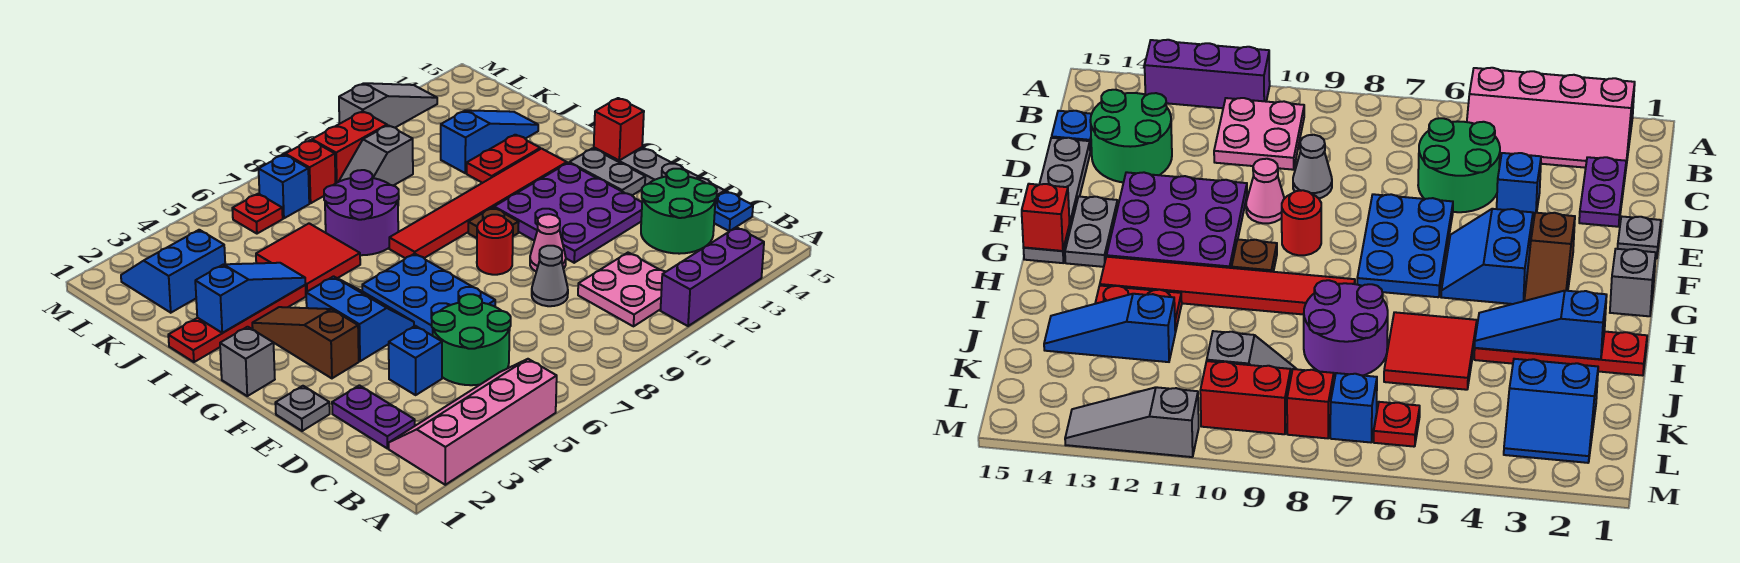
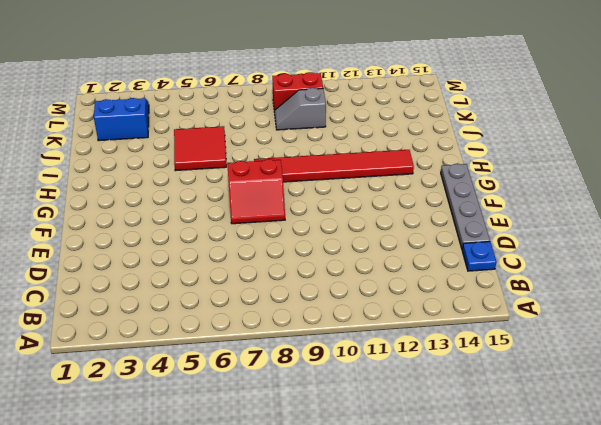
red slope F7:G8 level 1 top G -> blue plate E6:G7 level 1
none -> pink slope A2:B5 level 1 top A
none -> purple brick A11:A13 level 1
none -> pink plate B10:C11 level 1
none -> purple plate C2:D2 level 1

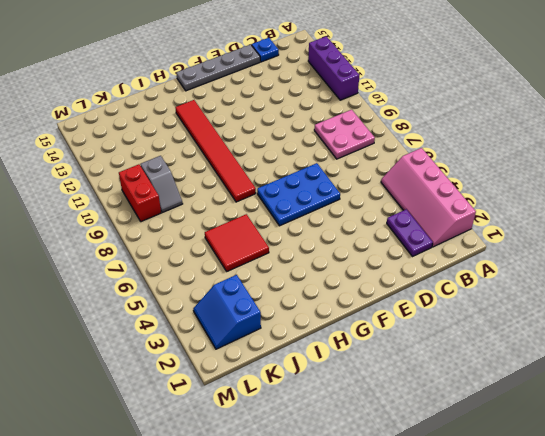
pink plate B8:C9 level 1 -> pink plate B10:C11 level 1
purple plate C2:C3 level 1 -> purple plate C2:D2 level 1
none -> green round brick C5:D6 level 1
none -> green round brick C13:D14 level 1
none -> blue brick D4 level 1
none -> grey cone D9 level 1

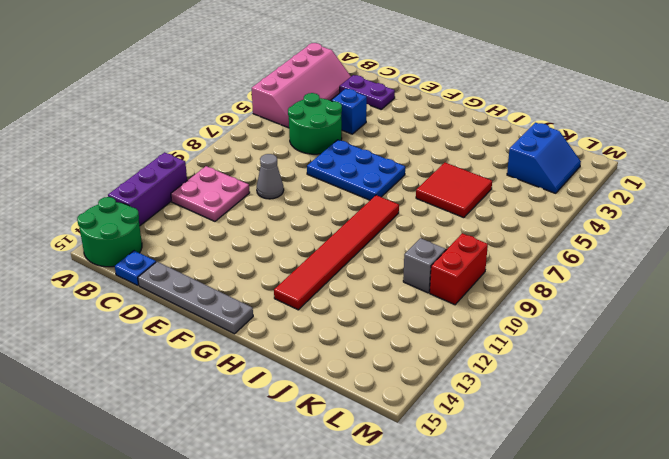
green round brick A14:B15 level 1 -> green round brick C13:D14 level 1
none -> grey plate E1 level 1
none -> pink cone E10 level 1
none -> purple plate E11:G13 level 1
none -> brown slope F3:H3 level 1 top F

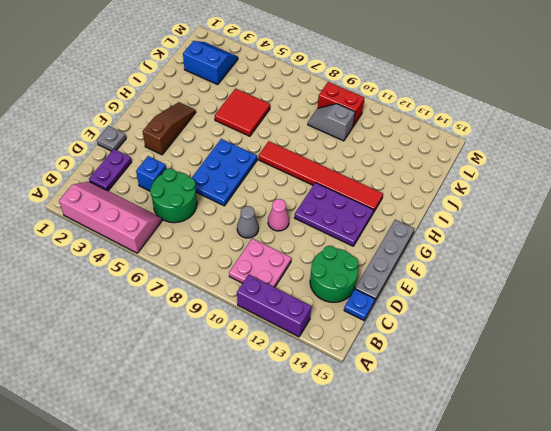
purple plate F11:G13 level 1 -> purple plate E11:G13 level 1
none -> blue slope F4:G5 level 1 top 4
none -> red round brick F9 level 1
none -> grey plate F14:G14 level 1
none -> grey brick G1 level 1

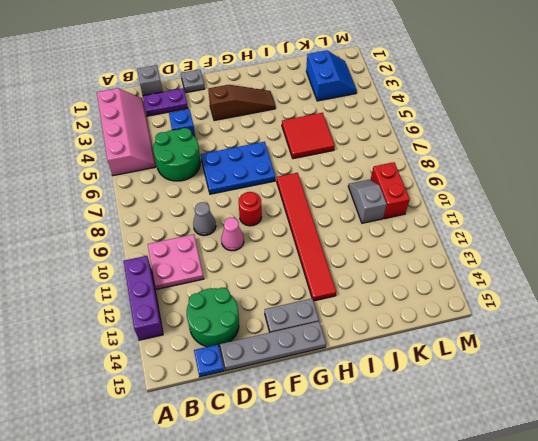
grey brick C1 level 1 -> grey brick G1 level 1
none -> purple plate E11:G13 level 1
none -> blue slope F4:G5 level 1 top 4
none -> brown plate G10 level 1
none -> red plate I1:I4 level 1

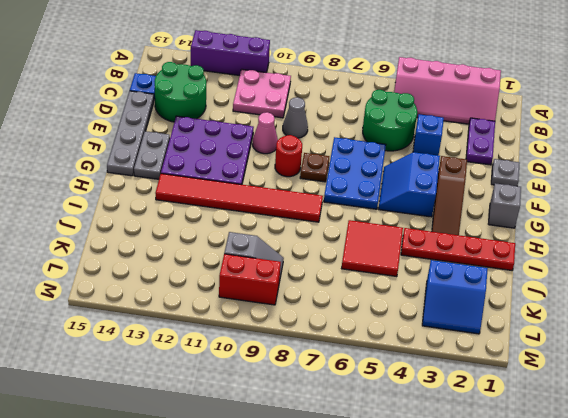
brown plate F8 level 1 -> brown plate G10 level 1
none -> purple round brick I7:J8 level 1
none -> red plate I12:I13 level 1
none -> blue slope J12:J14 level 1 top 12
none -> red plate L6 level 1

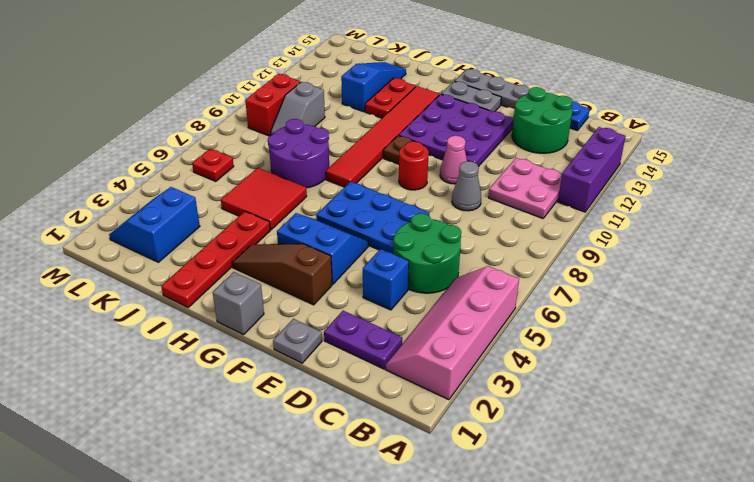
none -> blue brick L7 level 1
none -> red brick L8 level 1
none -> grey slope M11:M13 level 1 top 11
none -> red brick G15 level 2

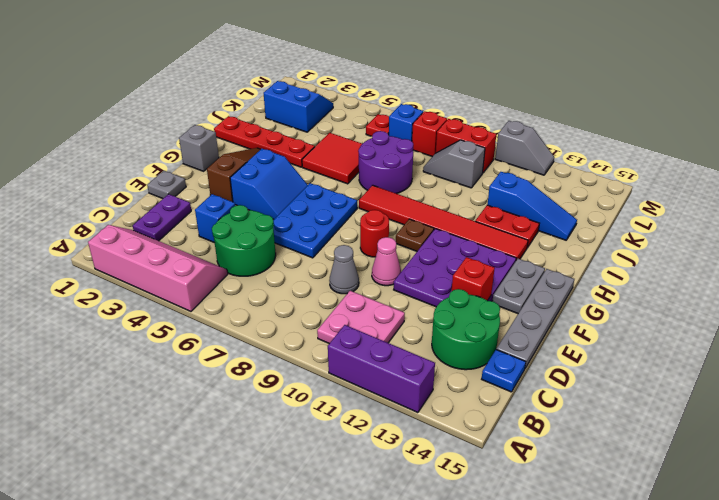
red brick E13 level 2 -> red brick G15 level 2
grey slope M11:M12 level 1 top 11 -> grey slope M11:M13 level 1 top 11
none -> blue slope I2:I4 level 2 top 2

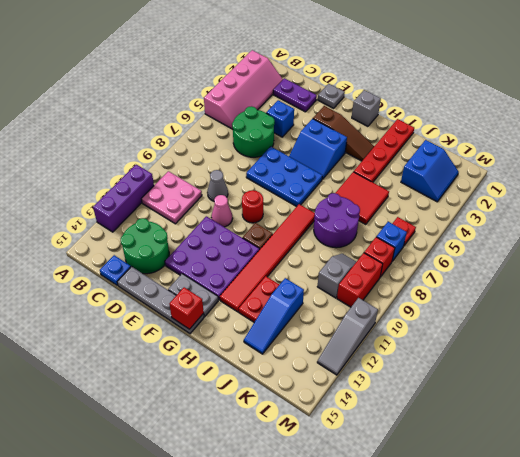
none -> blue slope I2:I4 level 2 top 2

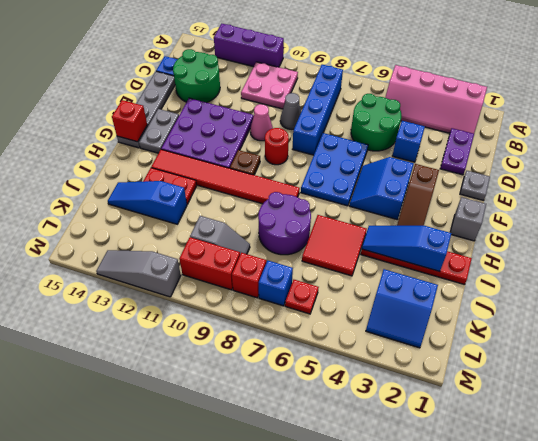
blue brick B8:E8 level 1 -> none

